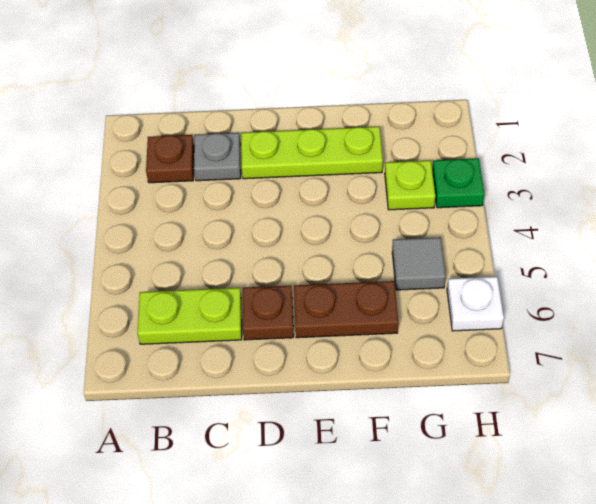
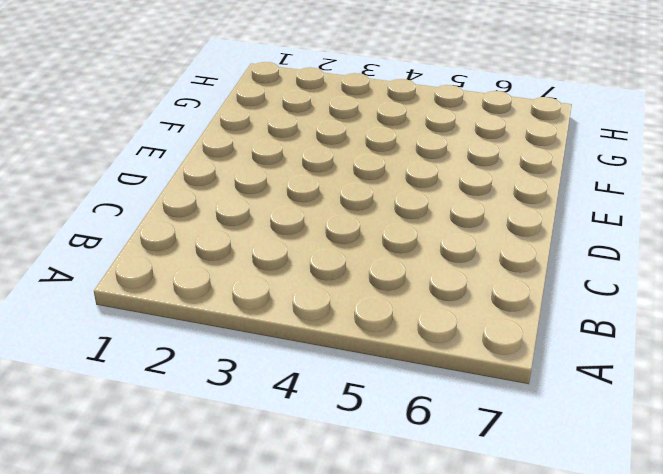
none -> brown plate B2 level 1
none -> lime plate B6:C6 level 1

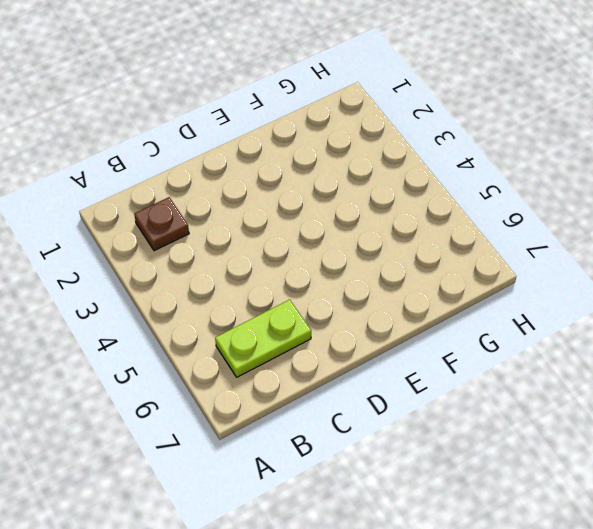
none -> grey plate C2 level 1
none -> lime plate D2:F2 level 1

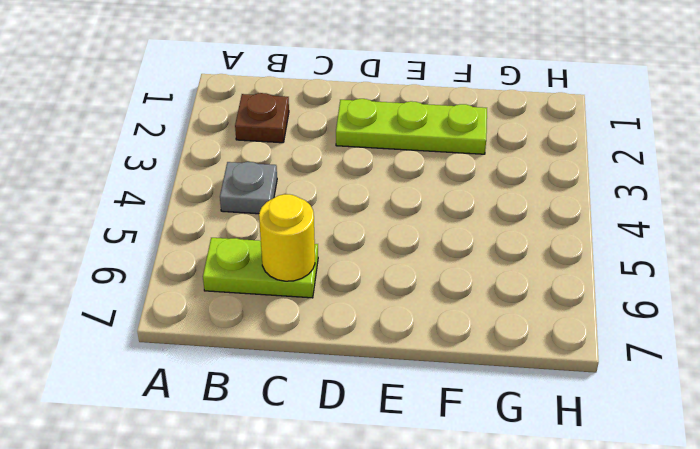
grey plate B4 level 1 -> grey plate C2 level 1
yellow round brick C6 level 2 -> none
none -> brown plate D6 level 1
none -> brown plate E6:F6 level 1

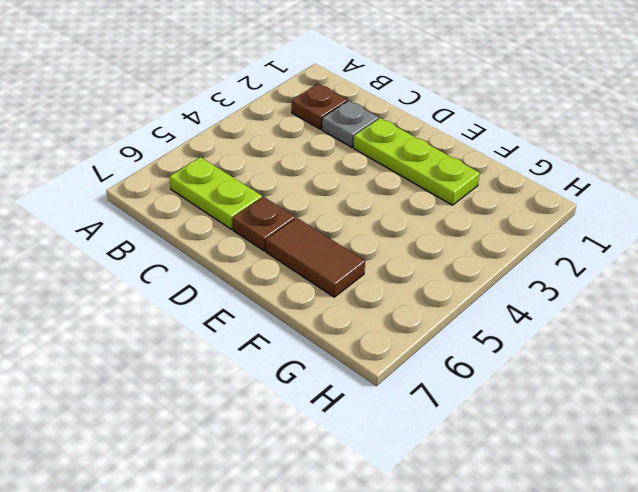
brown tile E6:F6 level 1 -> brown plate E6:F6 level 1
none -> lime plate G3 level 1
none -> grey tile G5 level 1

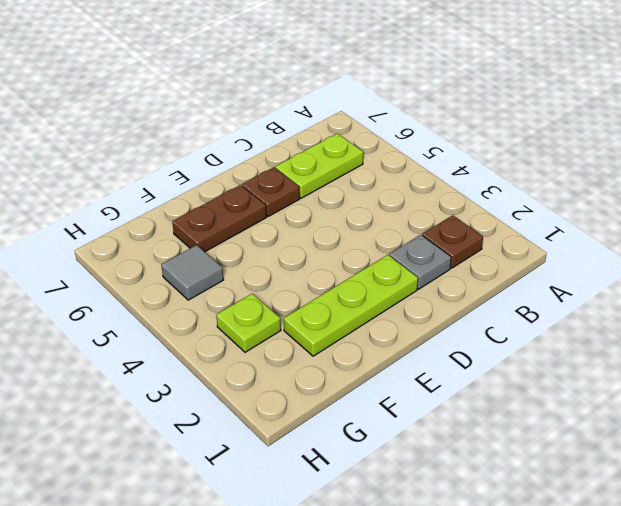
none -> green plate H3 level 1
none -> white plate H6 level 1

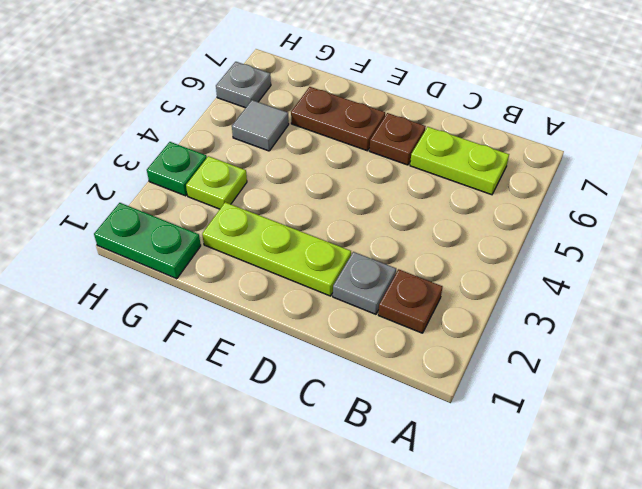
green plate G1:H1 level 1 -> none
grey plate H6 level 1 -> white plate H6 level 1

